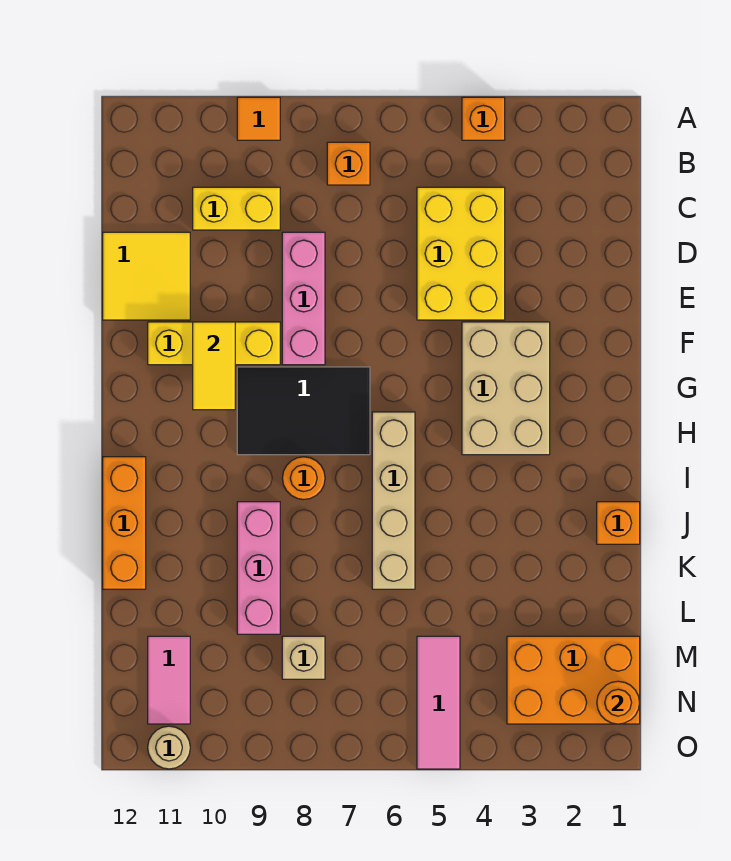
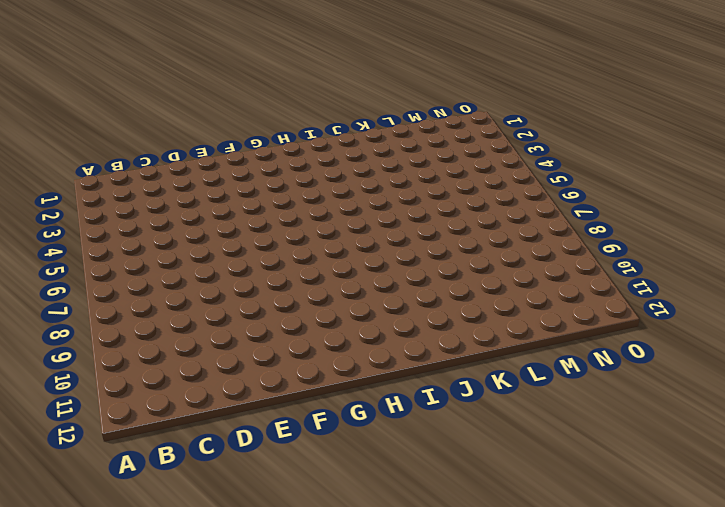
none -> orange brick A4 level 1
none -> orange tile A9 level 1
none -> orange brick B7 level 1

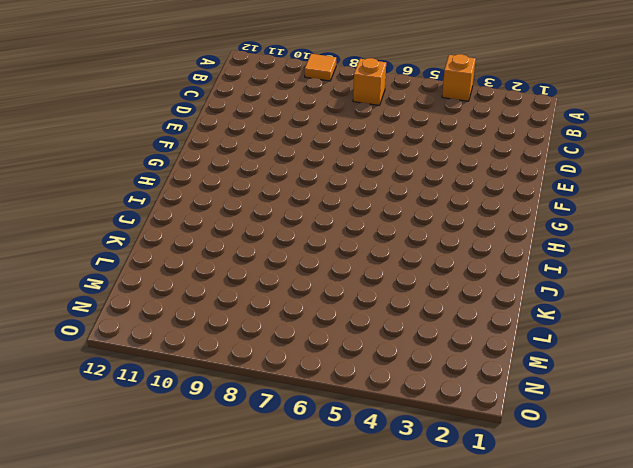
none -> yellow brick C4:E5 level 1
none -> yellow brick C9:C10 level 1
none -> pink brick D8:F8 level 1

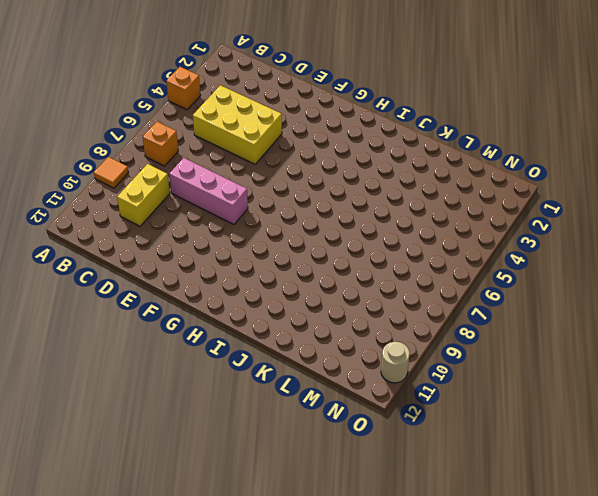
none -> yellow tile D11:E12 level 1
none -> tan brick F3:H4 level 1
none -> yellow brick F9:F11 level 1

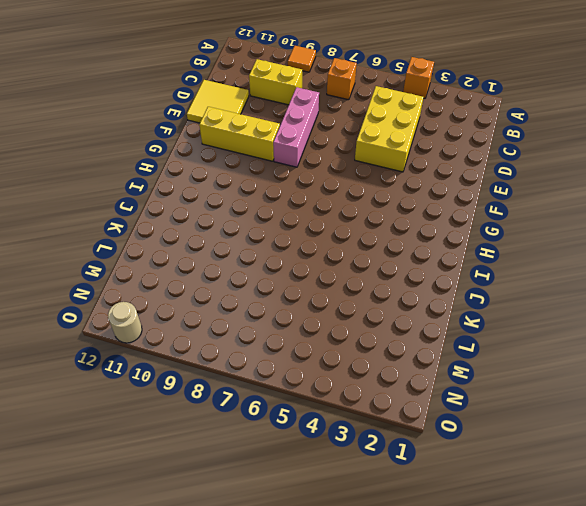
none -> tan brick F3:H4 level 1
none -> black tile G7:H9 level 1
none -> tan brick H6:K6 level 1

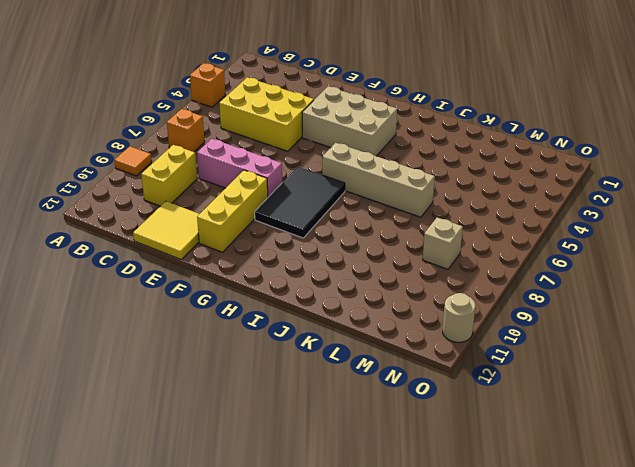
none -> orange round brick I8 level 1
none -> orange brick I12:K12 level 1
none -> orange brick J1 level 1

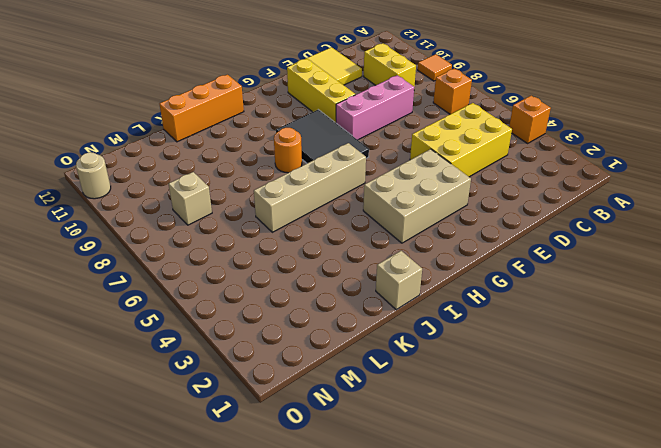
tan brick J1 level 1 -> orange brick J1 level 1
none -> pink brick J9:L9 level 1
none -> orange brick M1:N3 level 1
none -> pink tile M5:O5 level 1

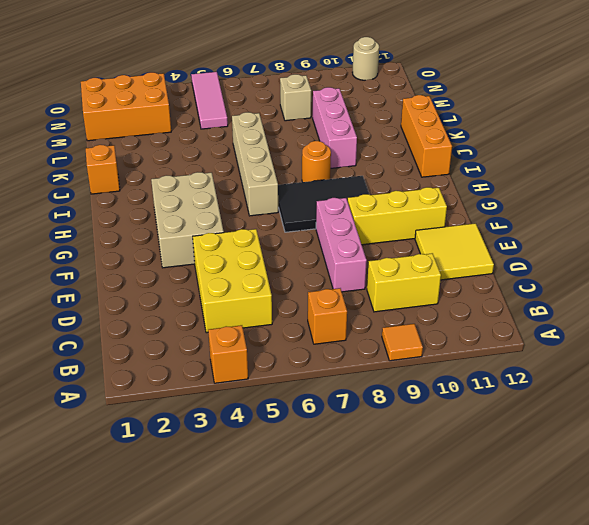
none -> pink tile M11:N11 level 1
none -> yellow tile F10:G10 level 2
none -> orange round brick N1 level 2

